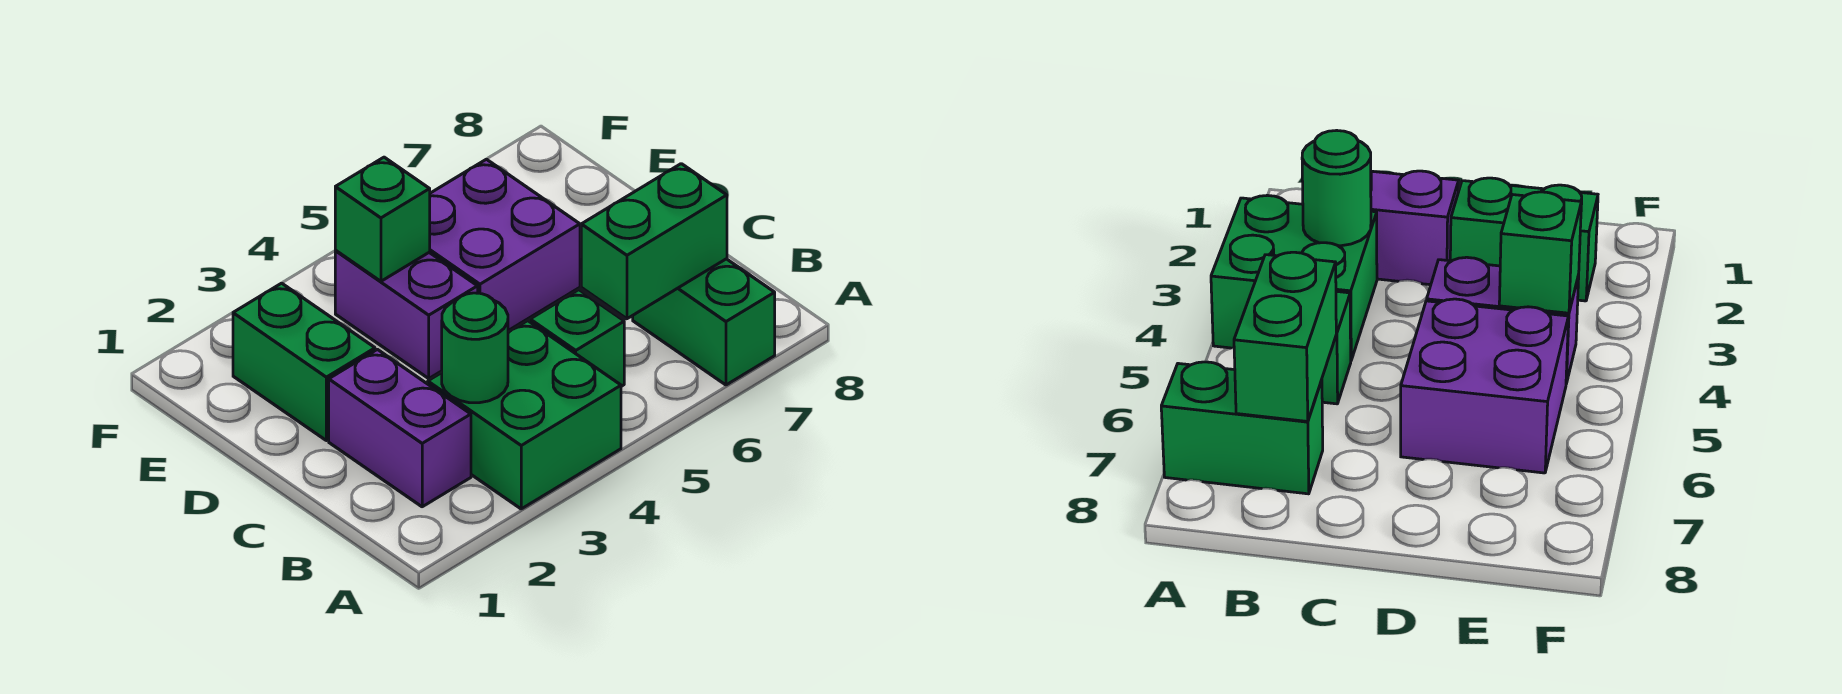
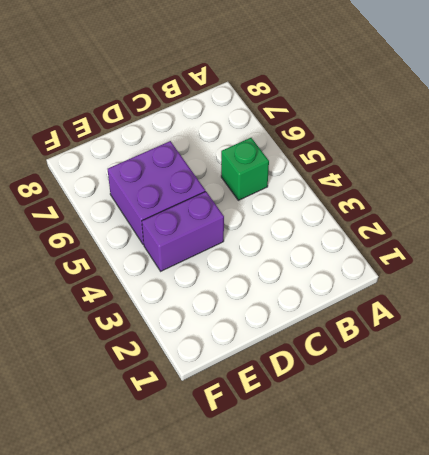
none -> green brick A3:B4 level 1
none -> green brick A7:B7 level 1

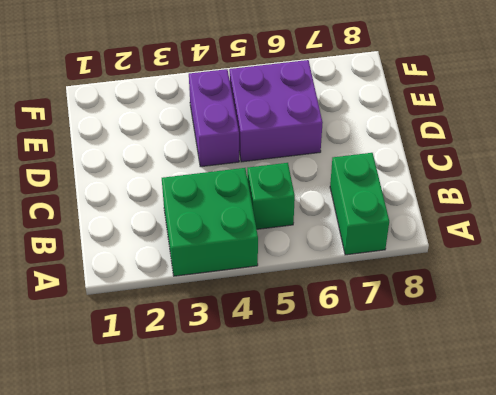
none -> purple brick B2:C2 level 1
none -> green brick D2:E2 level 1

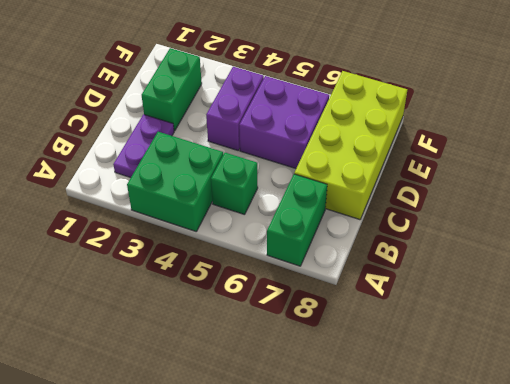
purple plate B2:C2 level 1 -> purple brick B2:C2 level 1
lime brick C7:F8 level 1 -> none
none -> green round brick B3 level 2
none -> green brick B6:B7 level 2

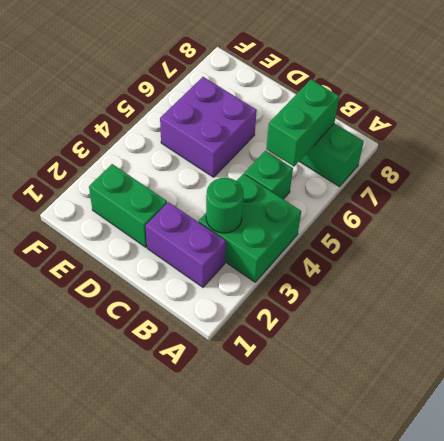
none -> purple brick D4:E4 level 1
none -> green brick E4 level 2

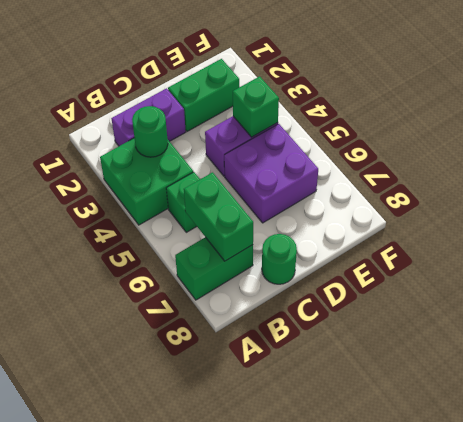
green round brick C8 level 1 -> none

